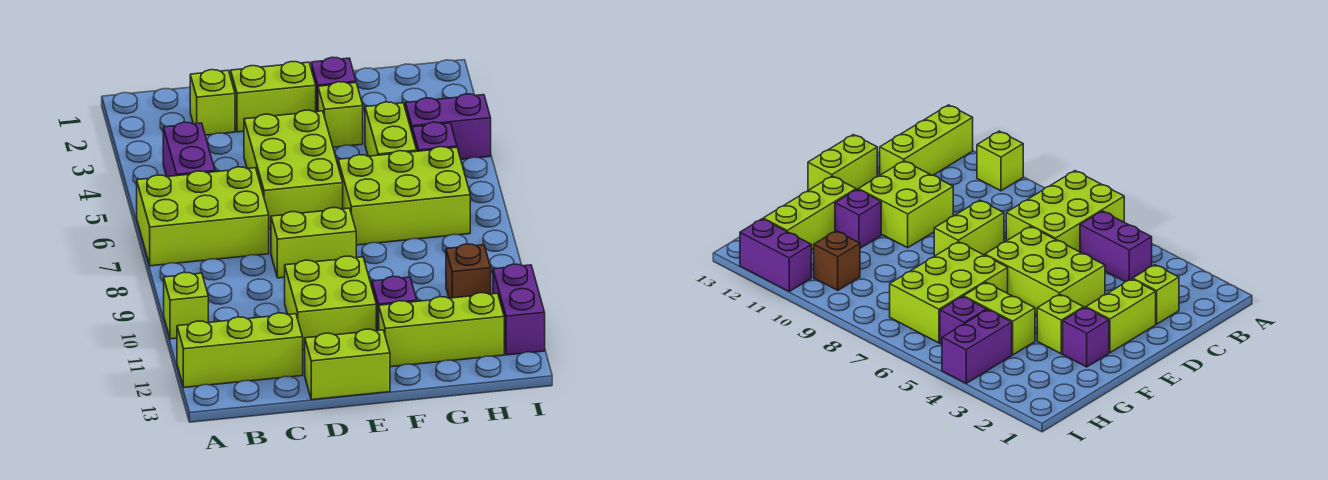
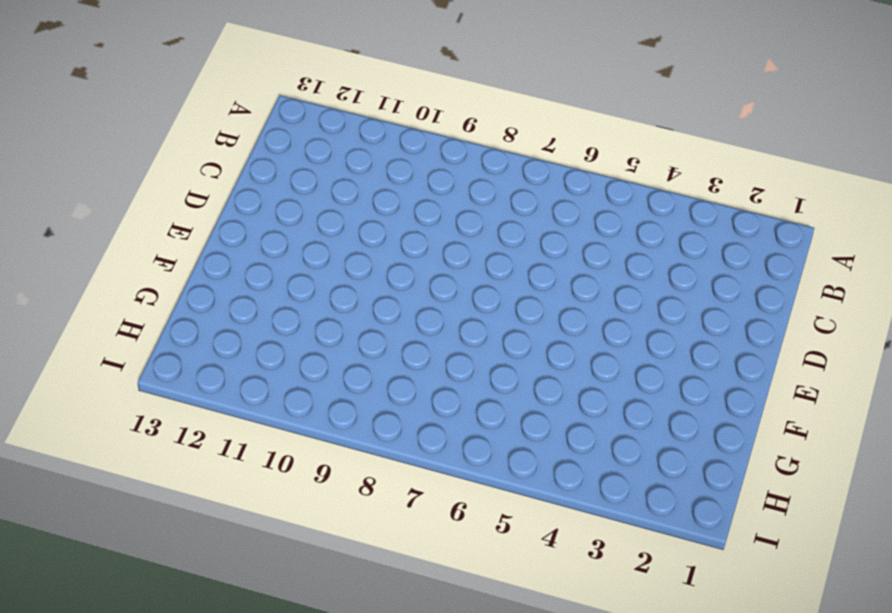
none -> lime brick A6:C7 level 1
none -> lime brick A10 level 1
none -> lime brick A12:C12 level 1

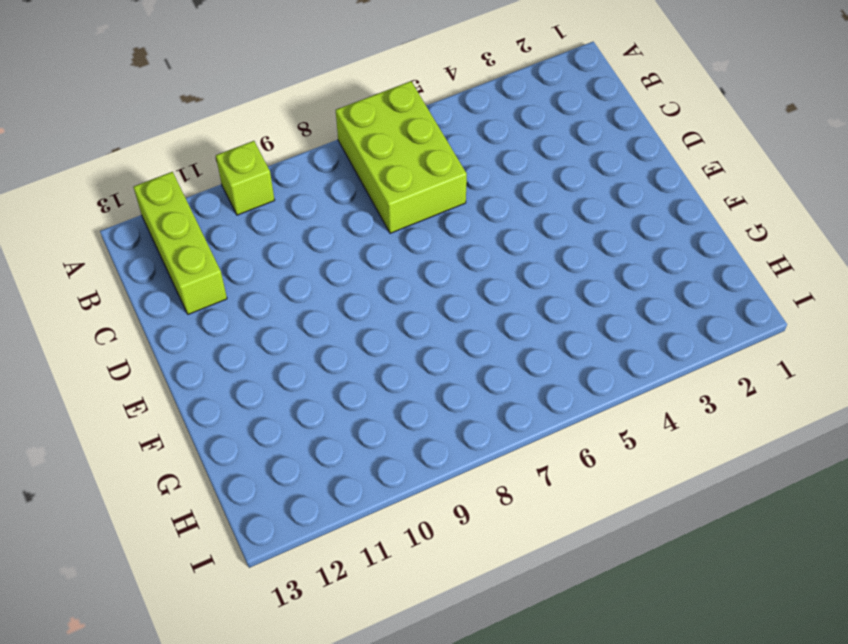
none -> purple brick B4:B5 level 1
none -> lime brick C2 level 1
none -> lime brick D2:E2 level 1

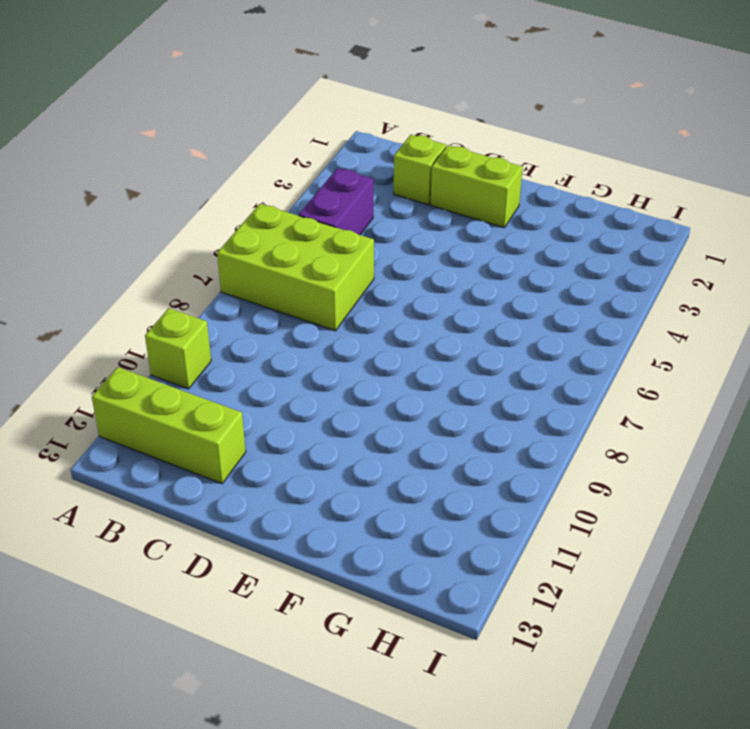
none -> lime brick D4:E6 level 1
none -> lime brick D8:E8 level 1
none -> lime brick D10:E11 level 1

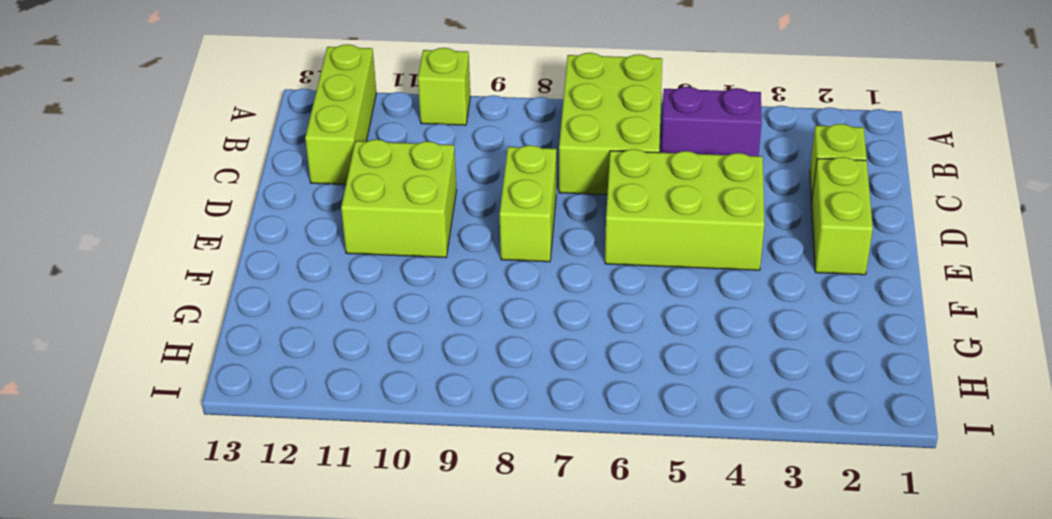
none -> lime brick D13:E13 level 1
none -> purple brick F2 level 1
none -> lime brick F3 level 1

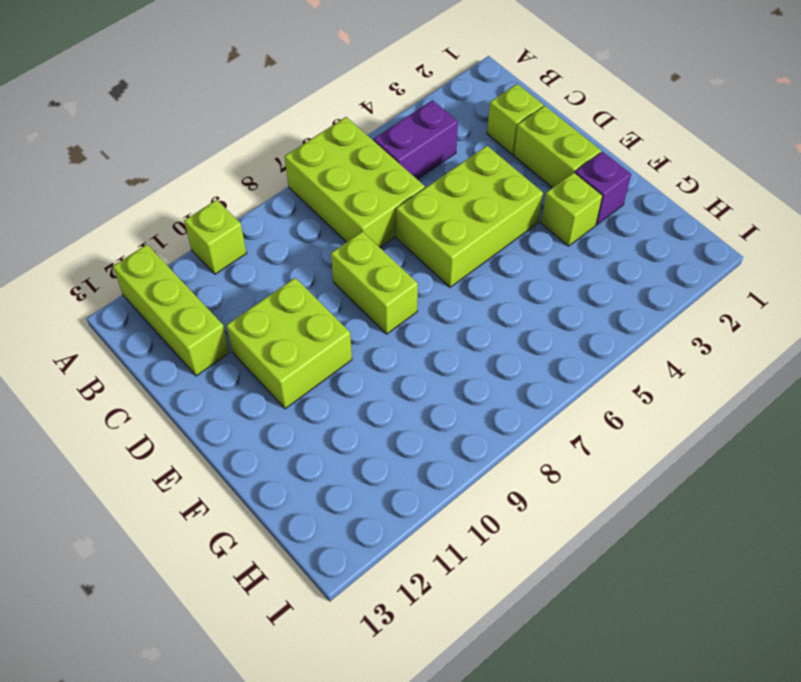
none -> lime brick D13:E13 level 1
none -> lime brick F6:H7 level 1
none -> purple brick F11 level 1

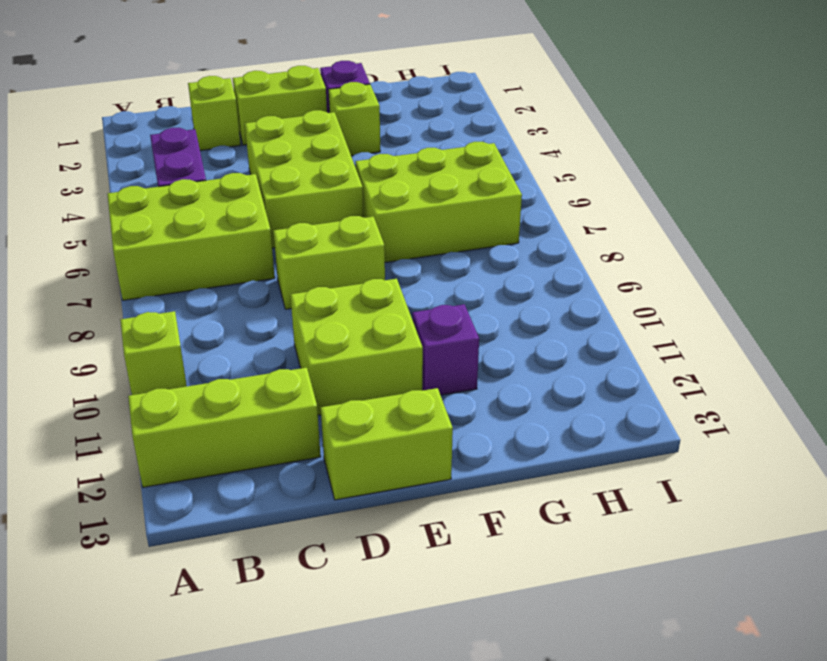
none -> lime brick F12:H12 level 1
none -> lime brick G4:G5 level 1
none -> purple brick H4:I4 level 1

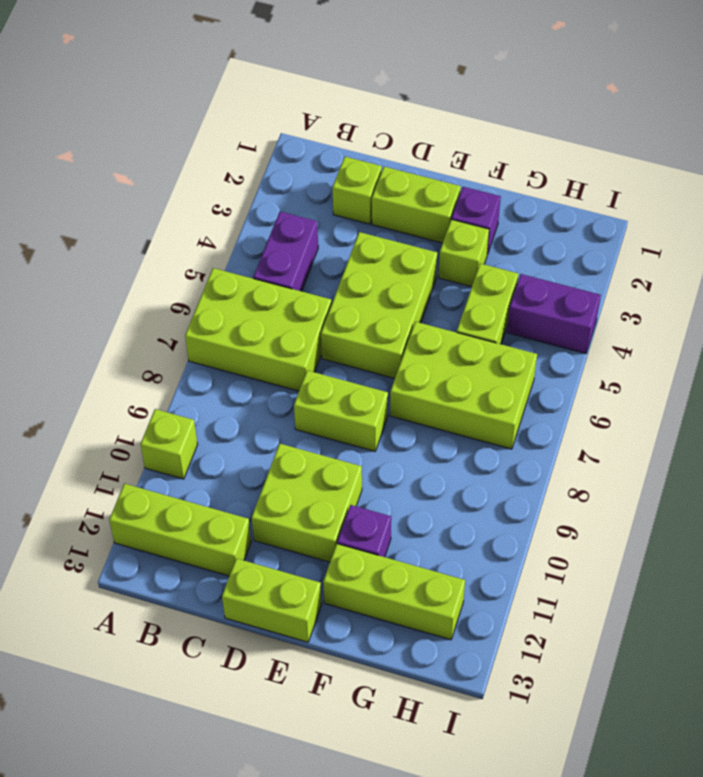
none -> purple brick H5 level 1
none -> brown brick H10 level 1
none -> purple brick I11:I12 level 1

